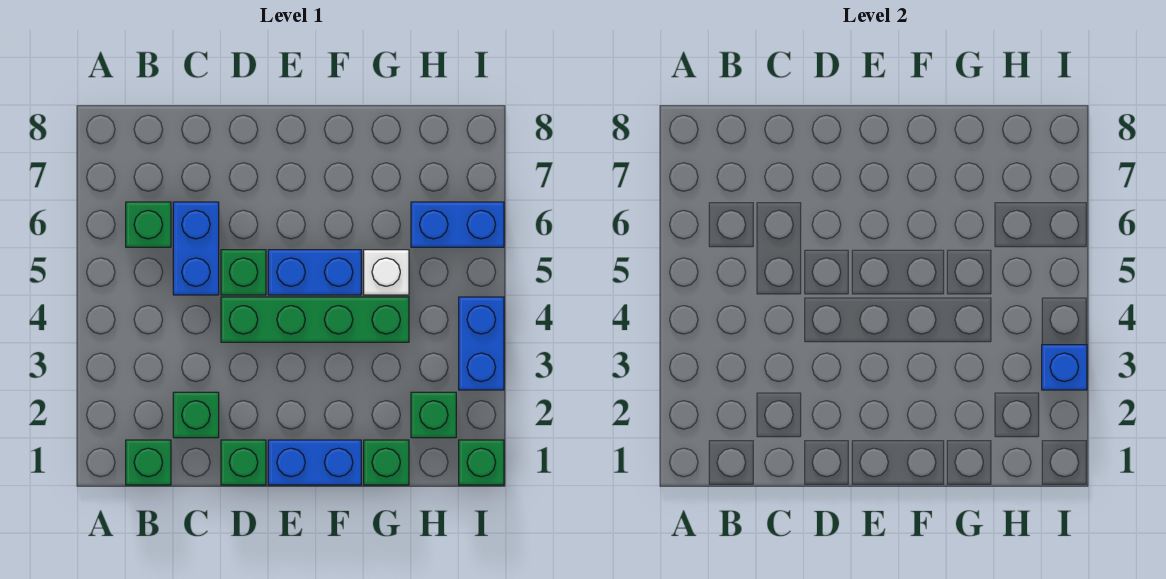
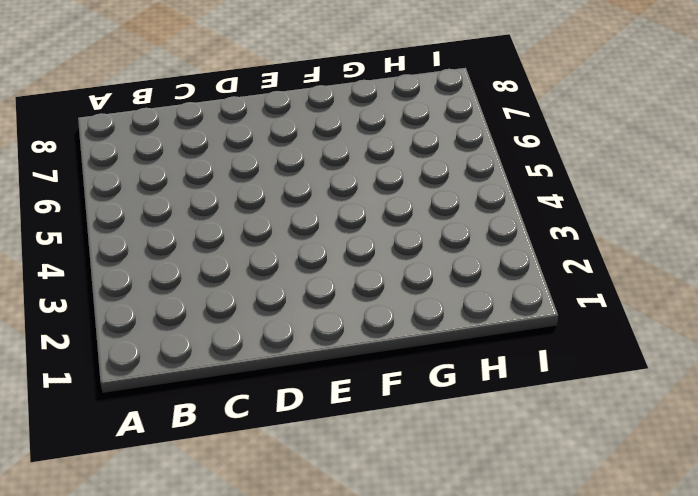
none -> green brick B1 level 1
none -> green brick B6 level 1
none -> green brick C2 level 1

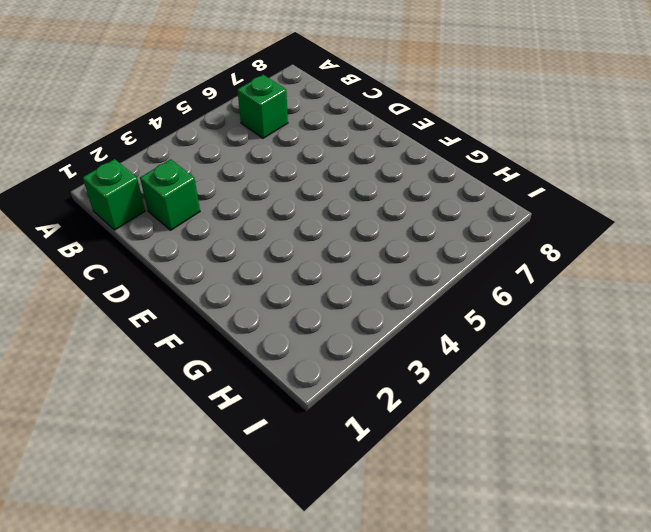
none -> blue brick C5:C6 level 1
none -> green brick D1 level 1
none -> green brick D4:G4 level 1

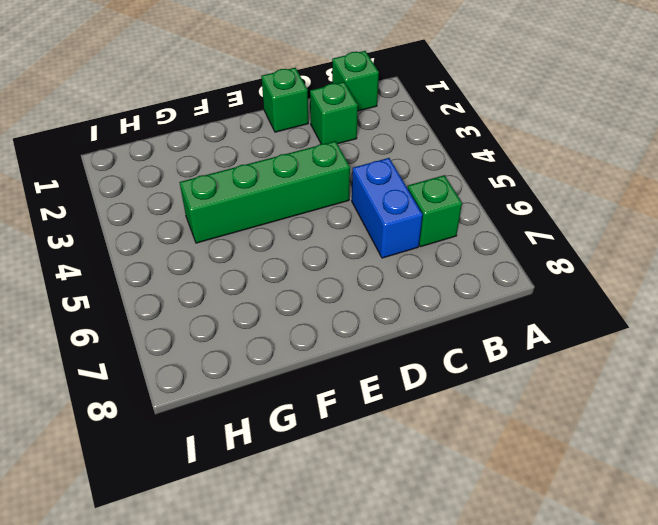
none -> green brick D5 level 1
none -> blue brick E1:F1 level 1
none -> blue brick E5:F5 level 1

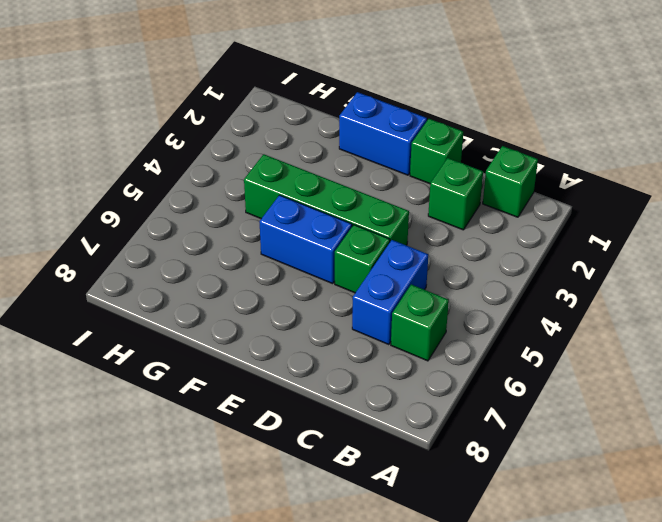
none -> green brick G1 level 1
none -> white brick G5 level 1
none -> green brick H2 level 1

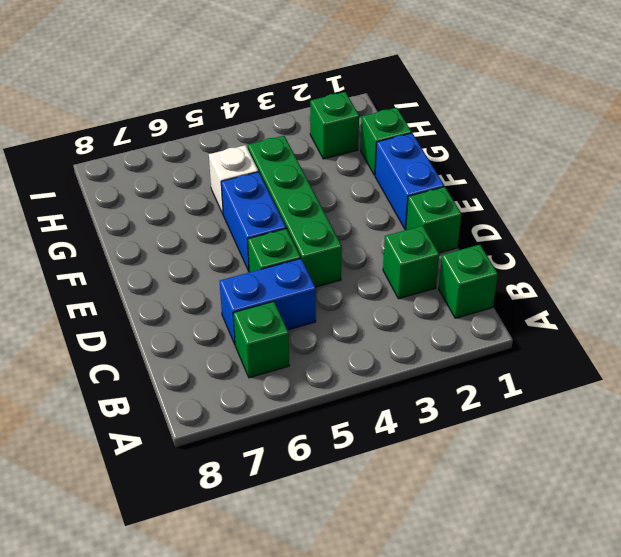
none -> blue brick H6:I6 level 1
none -> green brick I1 level 1
none -> blue brick I3:I4 level 1

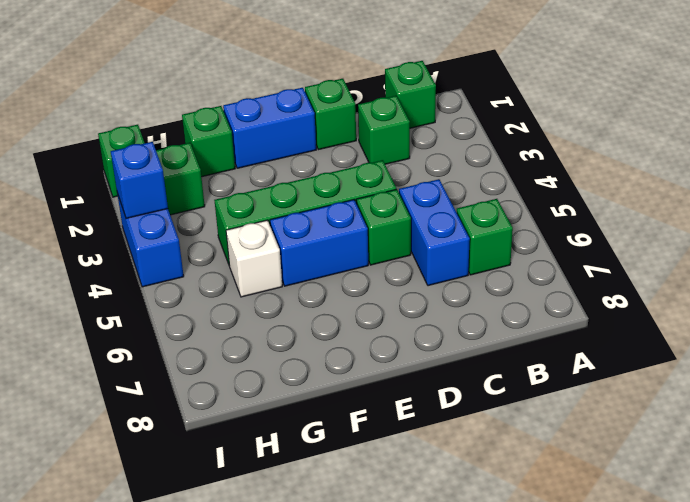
none -> blue brick H6:I6 level 1

